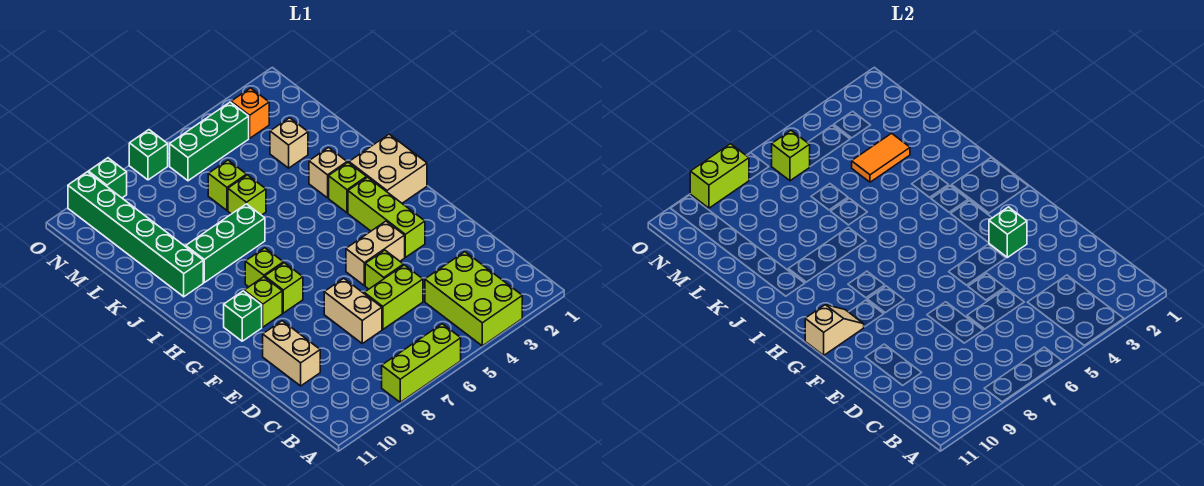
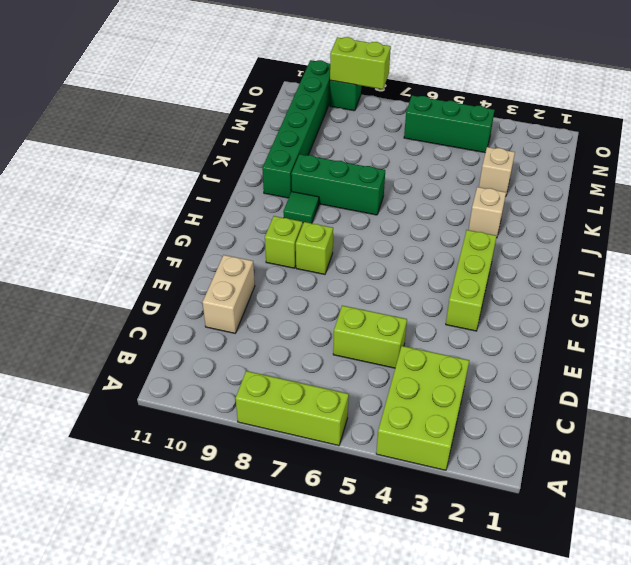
green tile I9 level 1 -> none
none -> tan brick D7:E7 level 1
none -> lime brick E5 level 1
none -> tan brick F4:F5 level 1

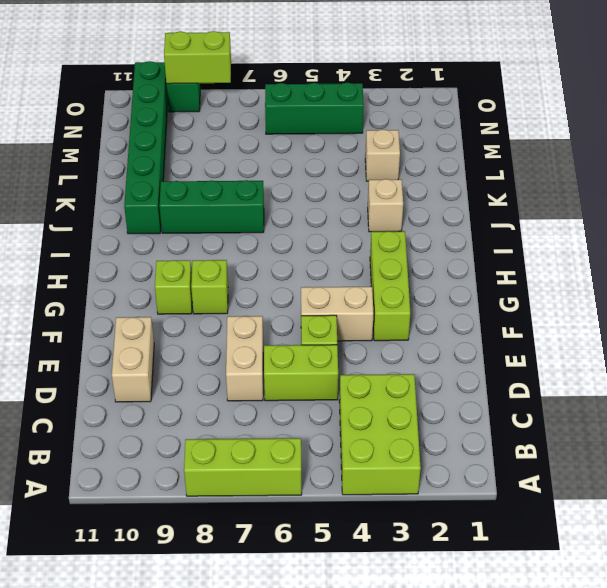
none -> green brick G10 level 1
none -> tan brick H1:I2 level 1
none -> lime brick H8 level 1

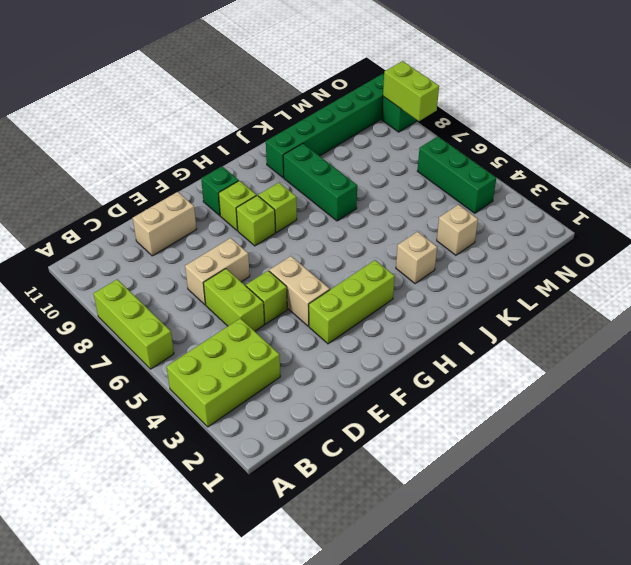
none -> tan brick H1:I2 level 1
none -> lime brick I3 level 1
none -> lime brick K6 level 1

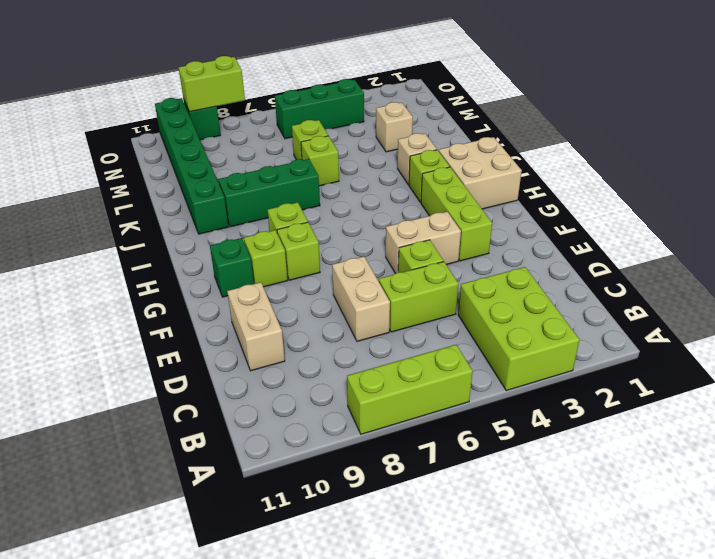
none -> orange brick N3 level 1
none -> green brick O7 level 1
none -> green brick F3 level 2

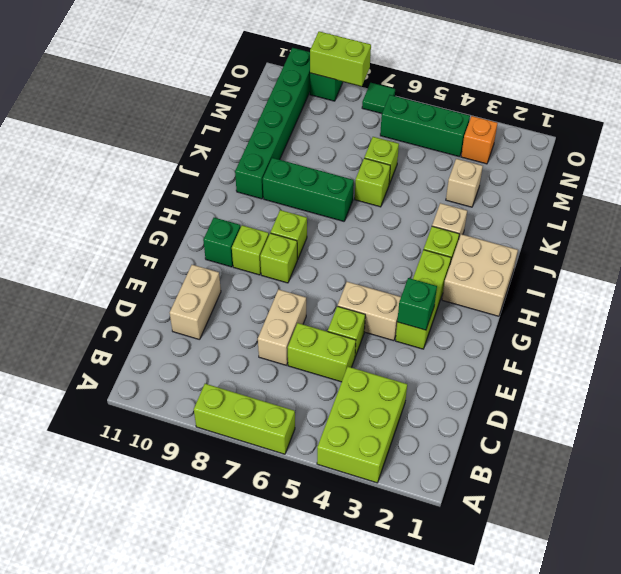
green tile O7 level 1 -> green brick O7 level 1
none -> tan slope G10:G11 level 2 top 11
none -> orange tile L3:L4 level 2
none -> lime brick N6 level 2

